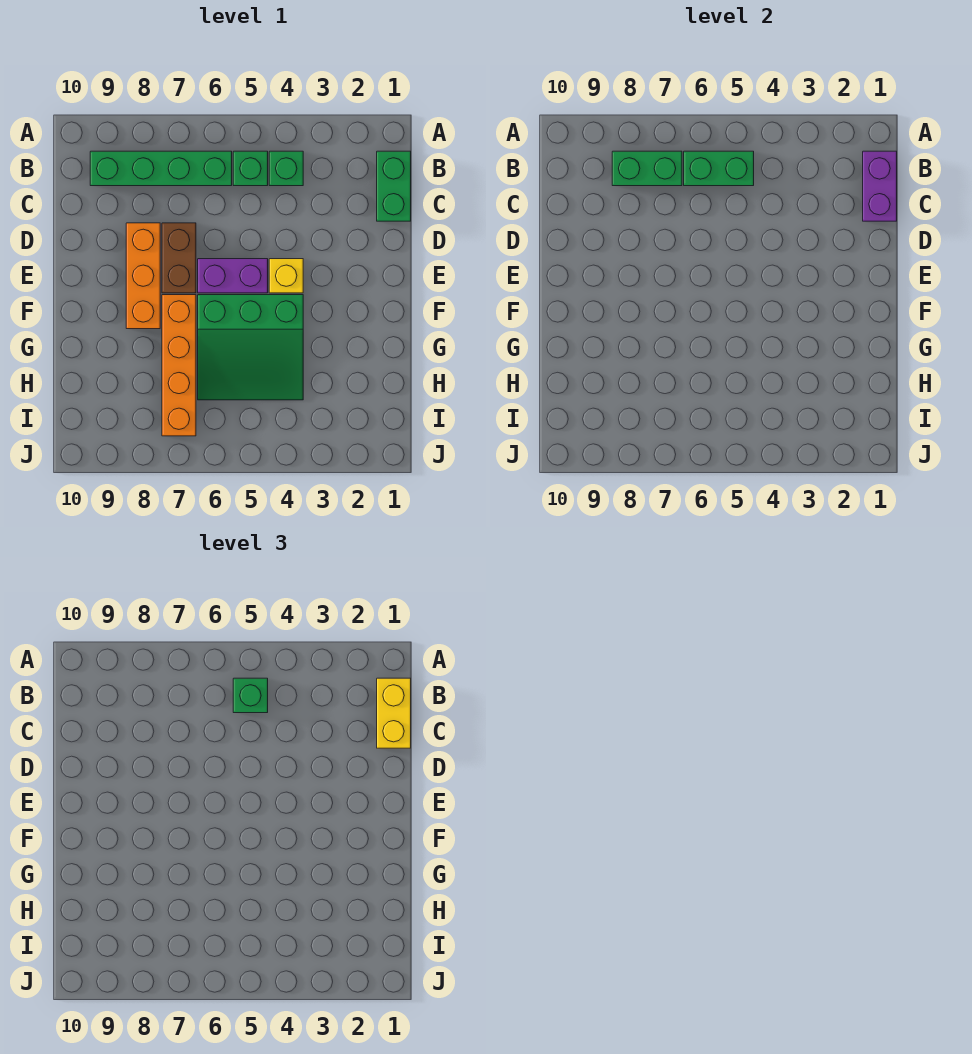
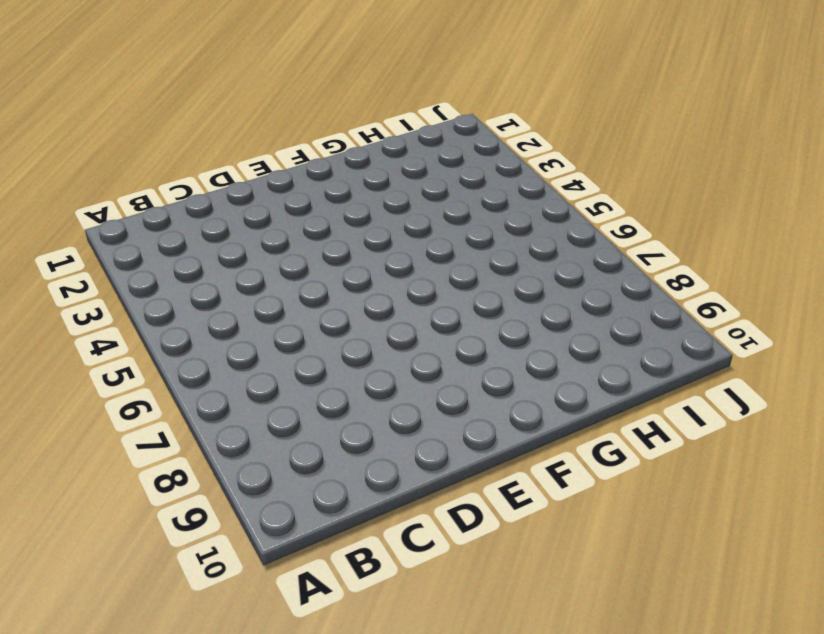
none -> green brick B1:C1 level 1
none -> green brick B4 level 1
none -> green brick B5 level 1

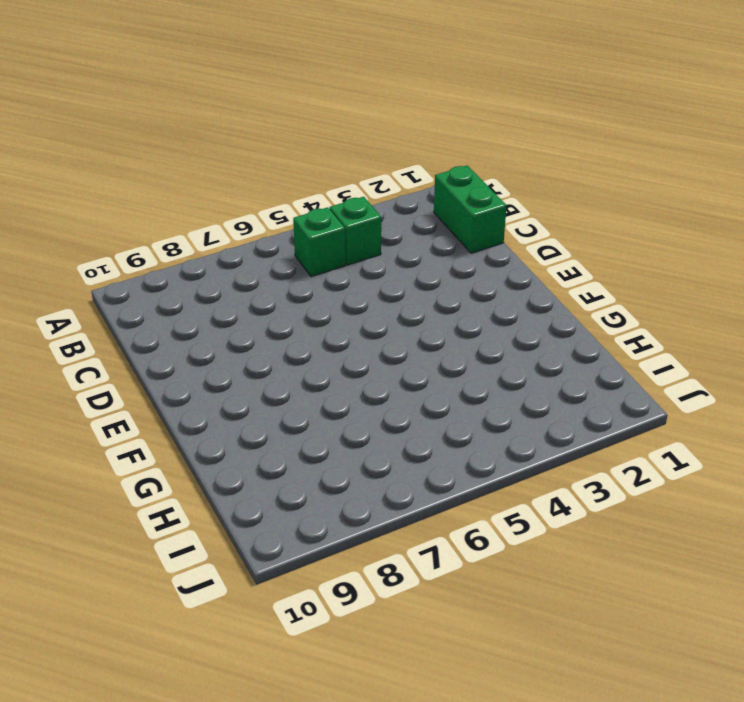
none -> green brick B6:B9 level 1
none -> brown brick D7:E7 level 1
none -> orange brick D8:F8 level 1

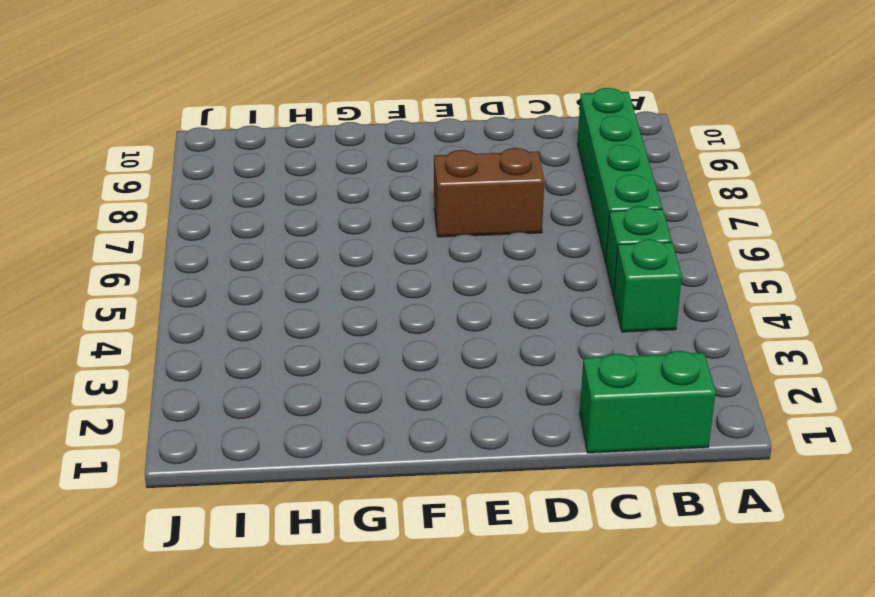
none -> orange brick D8:F8 level 1
none -> yellow brick E4 level 1
none -> purple brick E5:E6 level 1

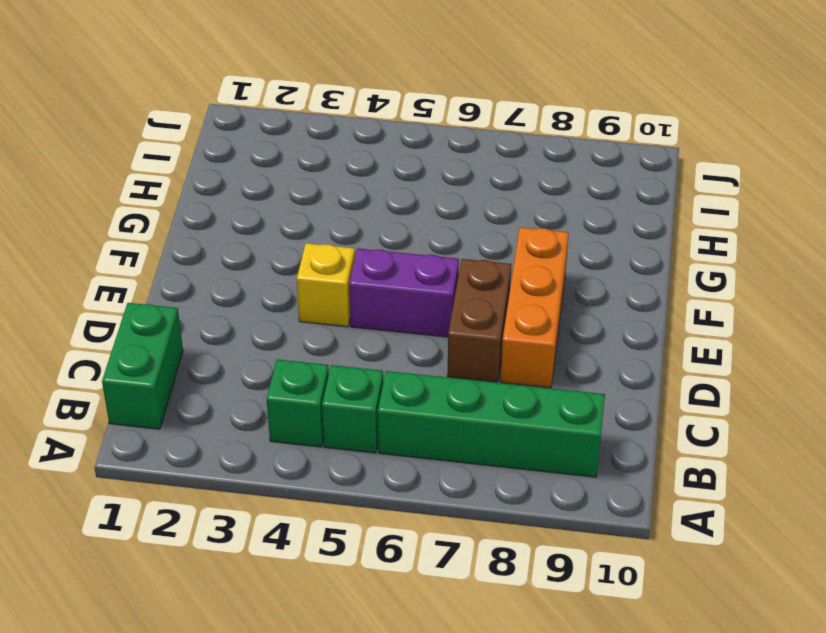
none -> green slope F4:H6 level 1 top F
none -> orange brick F7:I7 level 1
none -> purple brick B1:C1 level 2

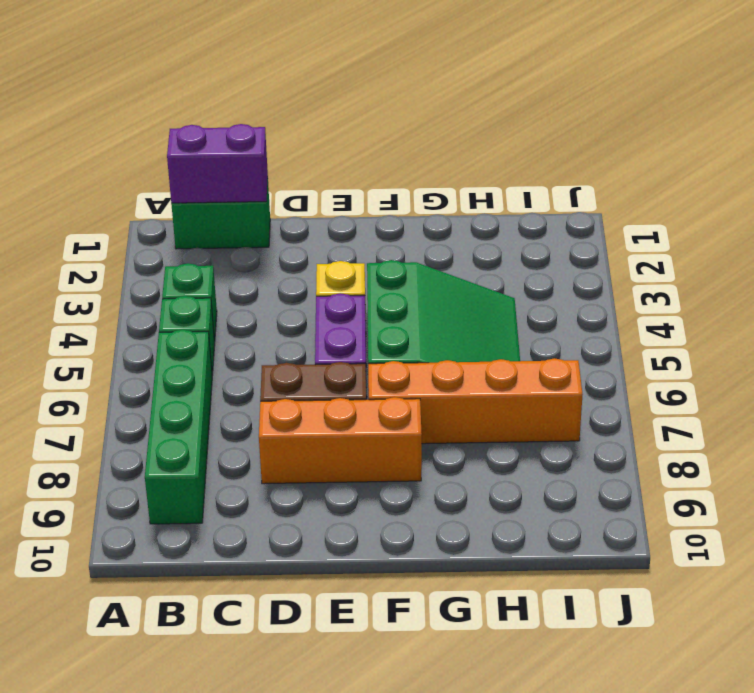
none -> green brick B5:B6 level 2
none -> green brick B7:B8 level 2
none -> yellow brick B1:C1 level 3

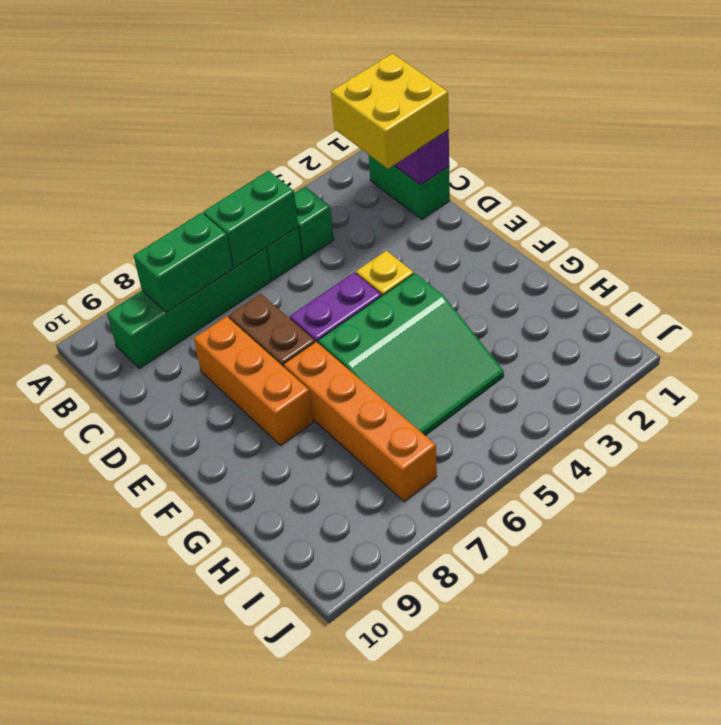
yellow brick B1:C2 level 3 -> yellow brick B1:C1 level 3
none -> green brick B5 level 3

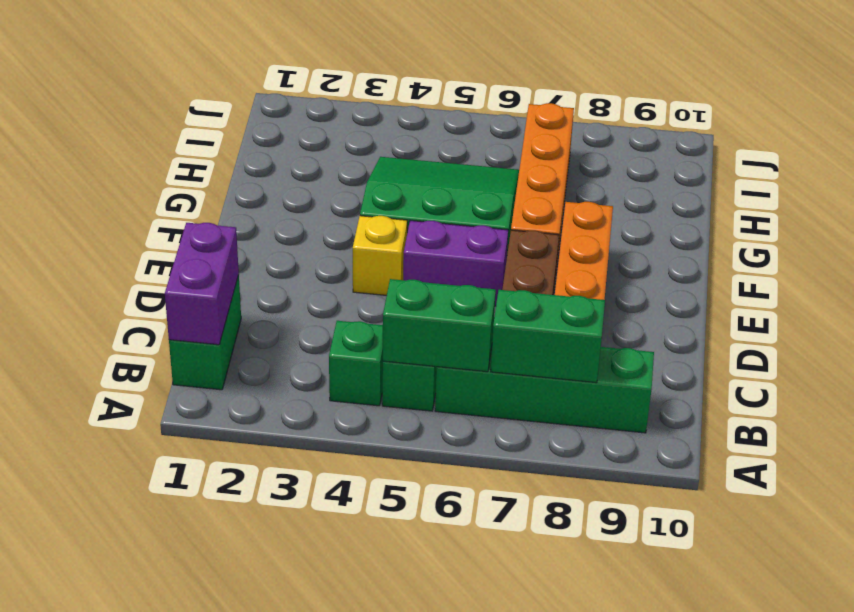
none -> yellow brick B1:C1 level 3
none -> green brick B5 level 3

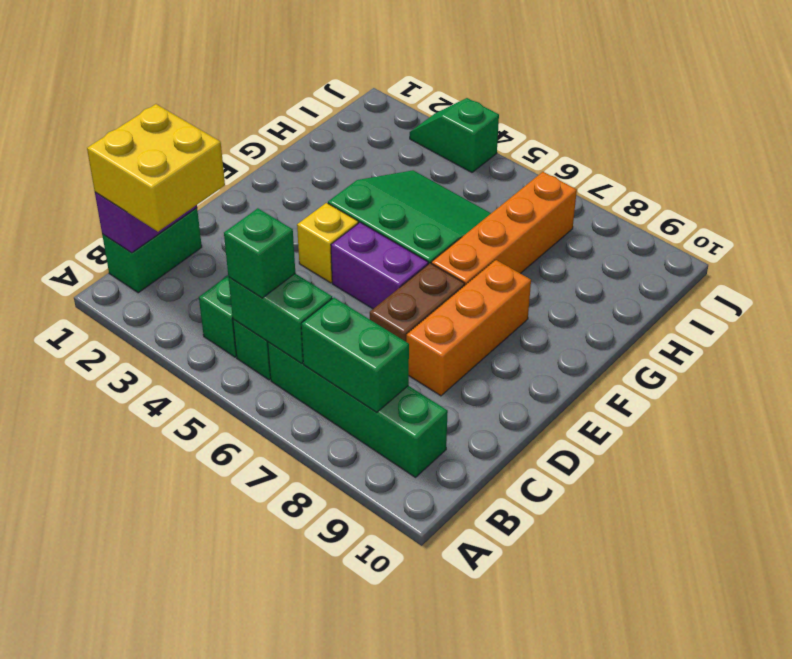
yellow brick B1:C2 level 3 -> yellow brick B1:C1 level 3
green slope J3:J4 level 1 top 4 -> none

